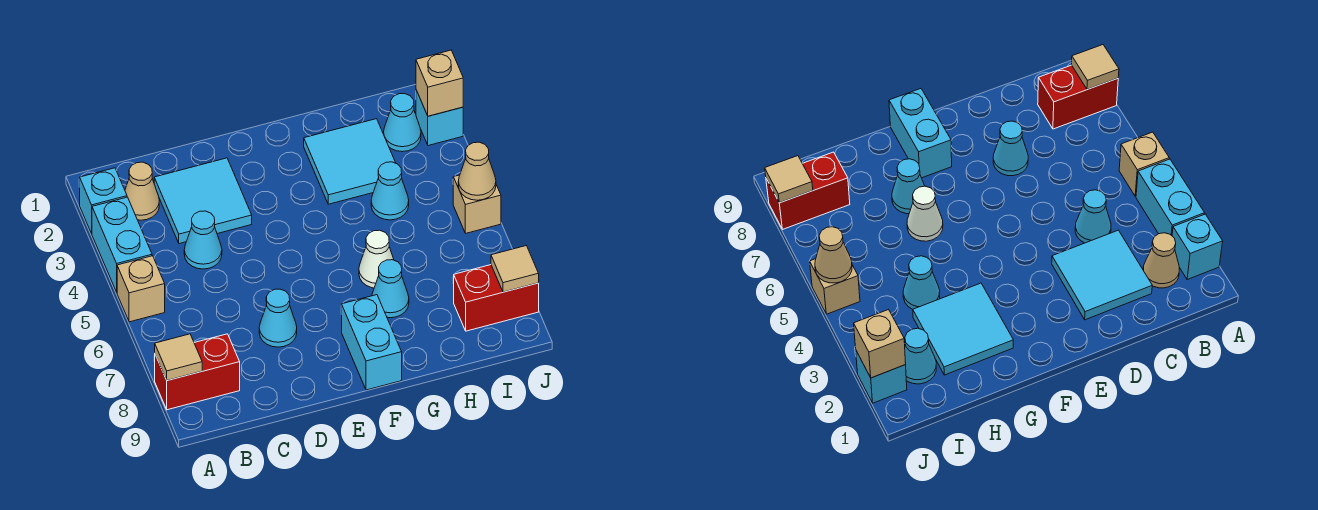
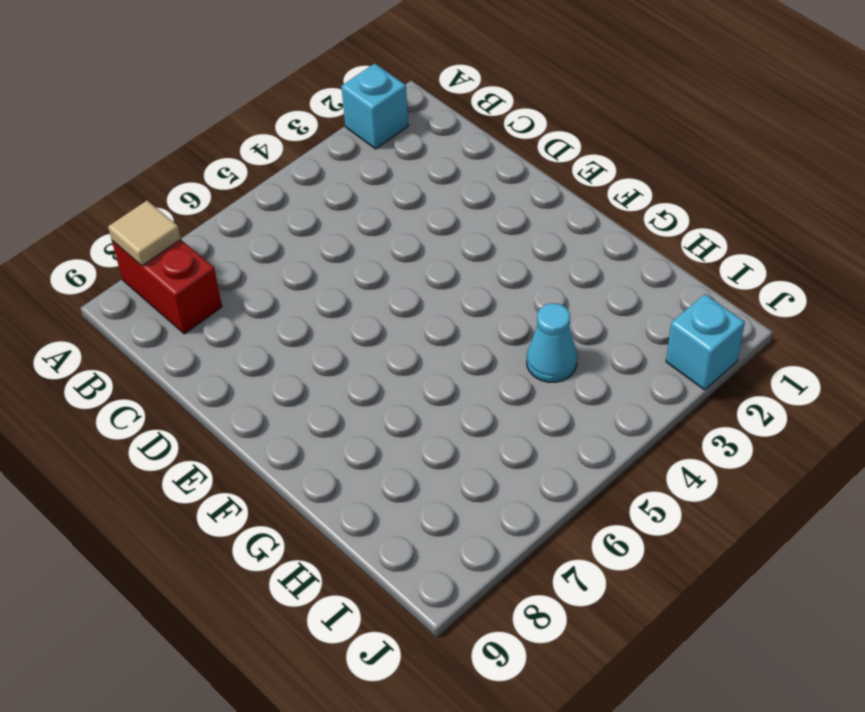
none -> cyan brick A3:A4 level 1
none -> tan brick A5 level 1
none -> tan cone B2 level 1

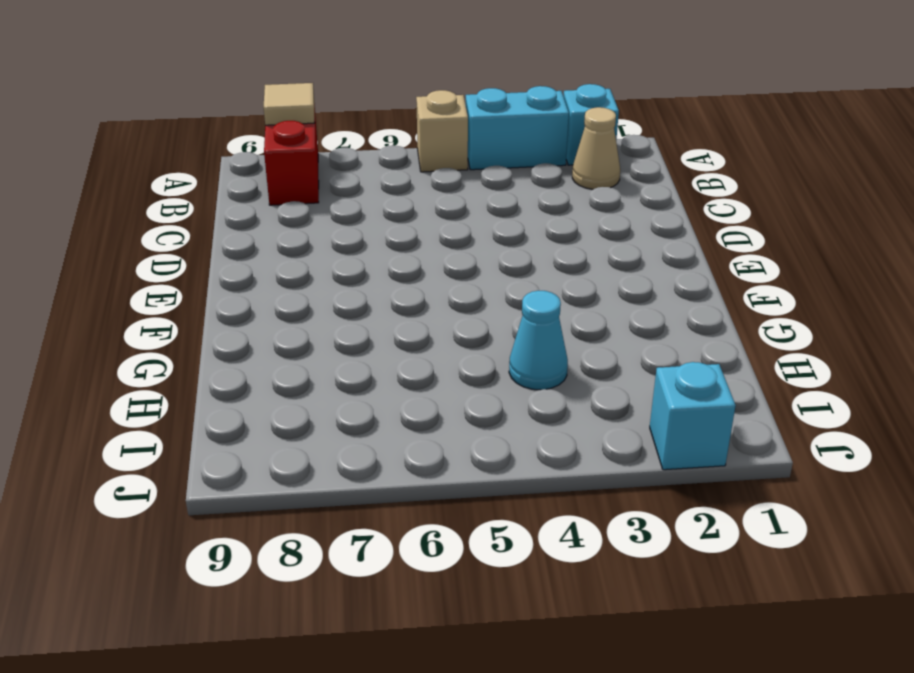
none -> cyan tile C2:D3 level 1
none -> cyan cone C4 level 1
none -> cyan cone D7 level 1

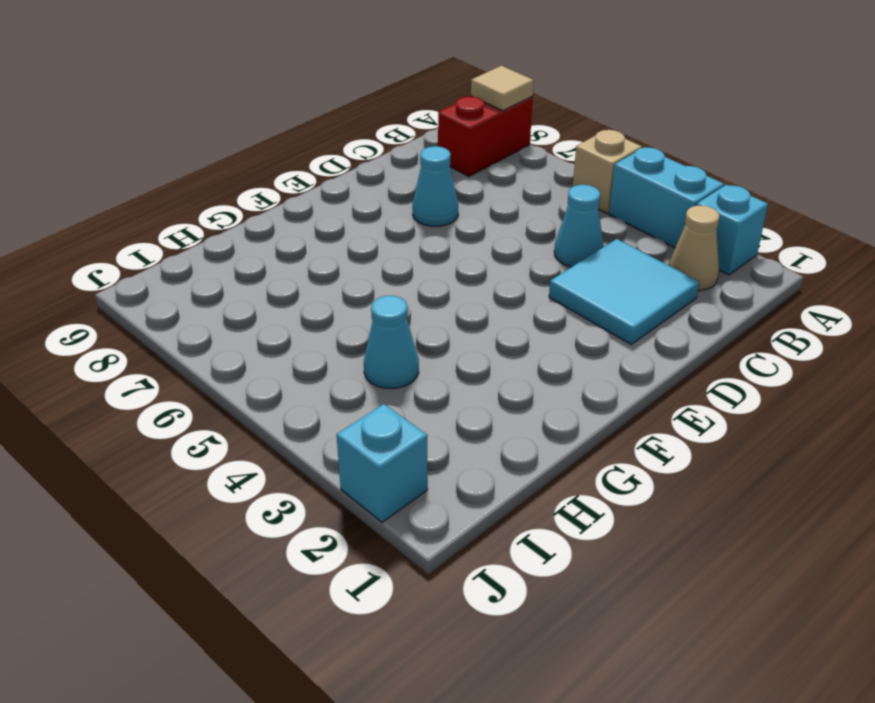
none -> cyan brick F8:F9 level 1
none -> cyan tile G2:H3 level 1
none -> white cone G6 level 1

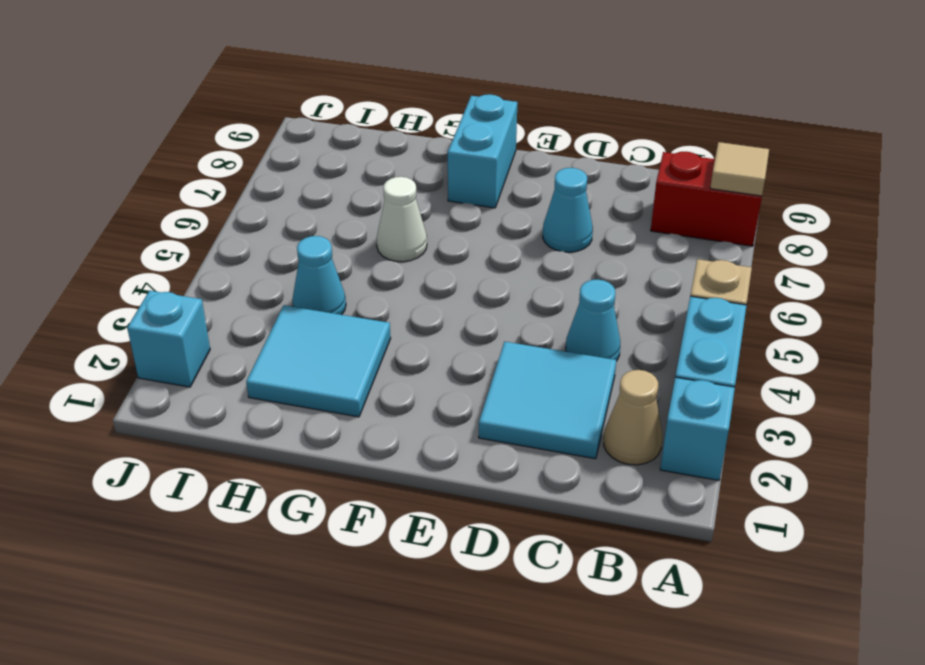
none -> cyan cone G7 level 1
none -> cyan cone I2 level 1
none -> red brick I8:J8 level 1

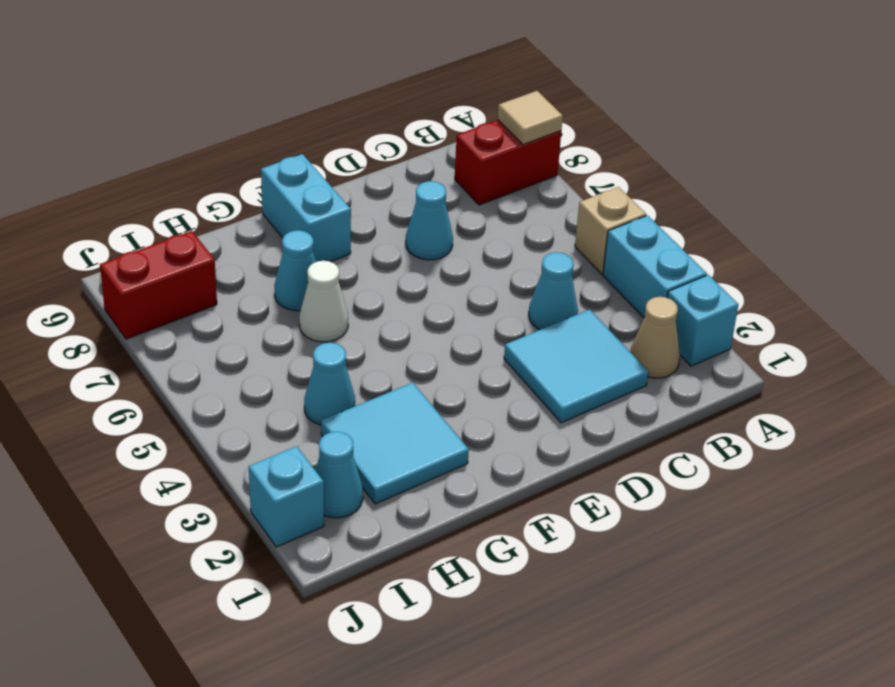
none -> tan brick J5 level 1
none -> tan brick J2 level 2
none -> tan cone J5 level 2

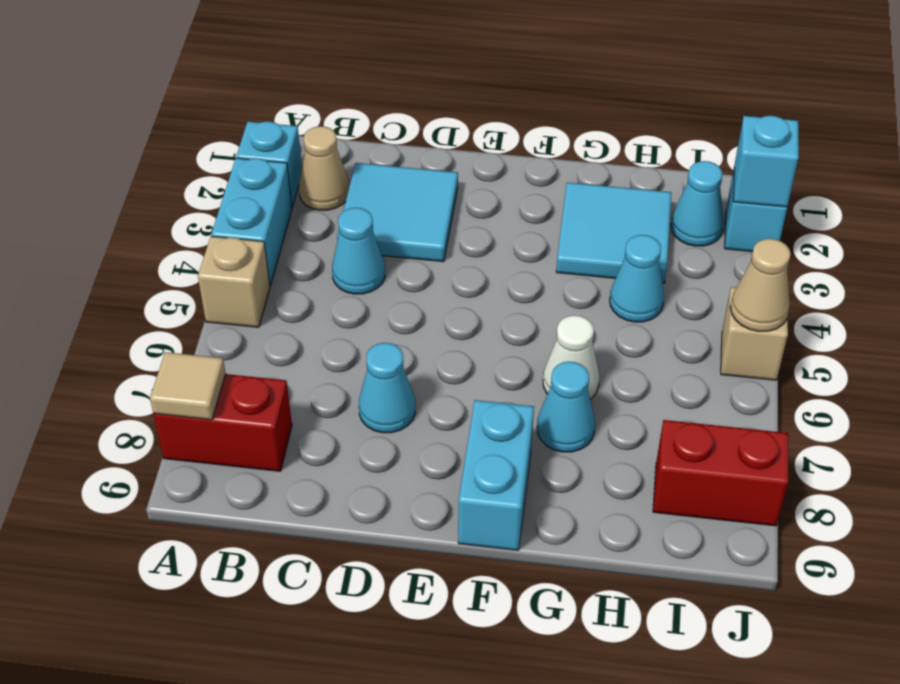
cyan brick J2 level 2 -> tan brick J2 level 2
none -> tan tile J8 level 2

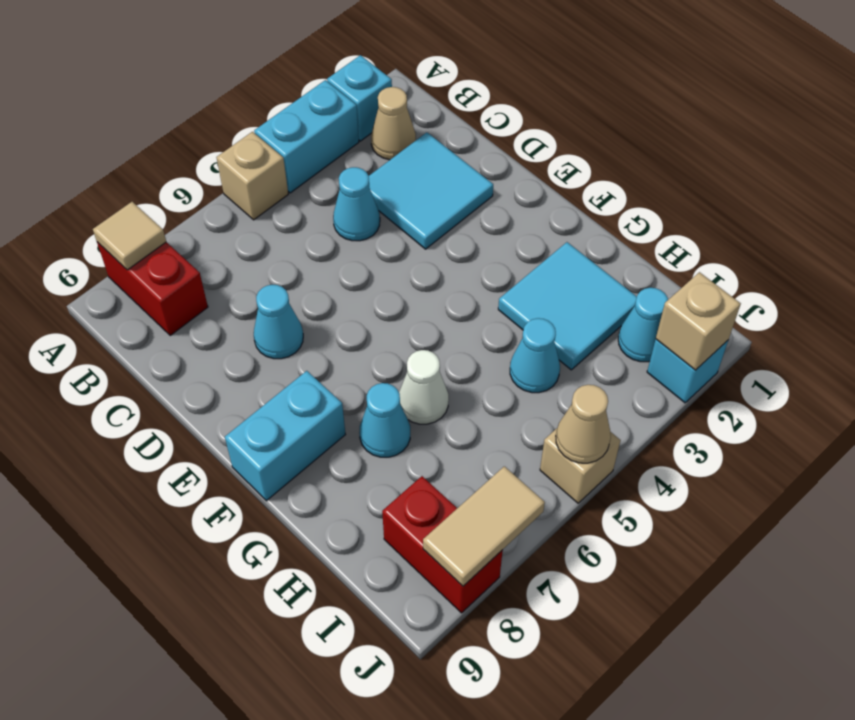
tan tile J7:J8 level 2 -> tan tile J8 level 2

